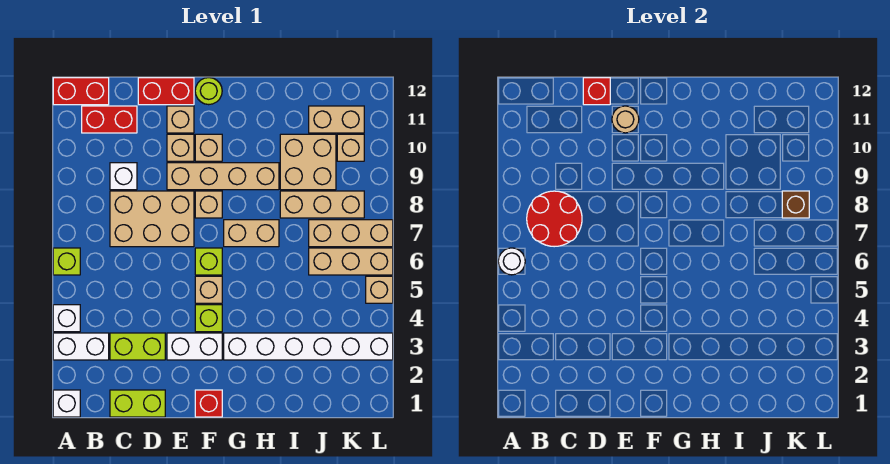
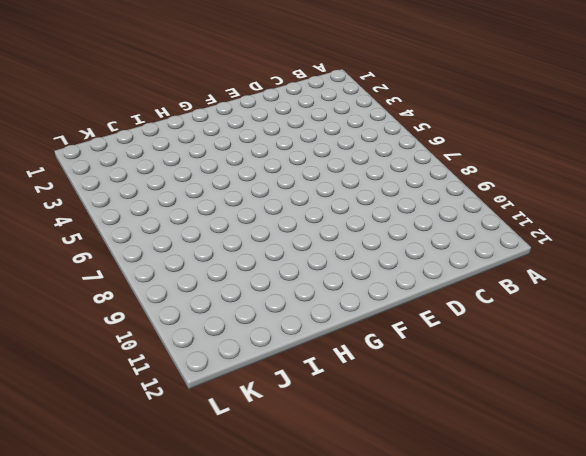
none -> white brick A1 level 1
none -> white brick A3:B3 level 1
none -> white brick A4 level 1
none -> lime brick A6 level 1

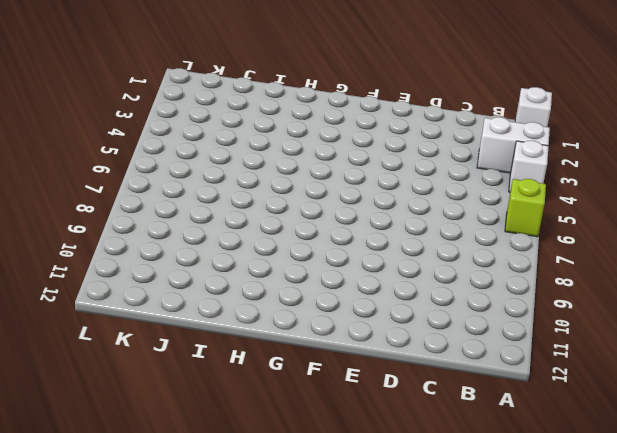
none -> red brick A12:B12 level 1
none -> red brick B11:C11 level 1
none -> lime brick C1:D1 level 1
none -> lime brick C3:D3 level 1

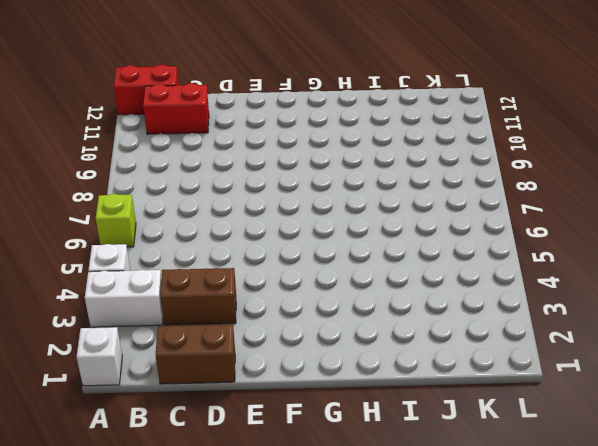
brown brick C1:D1 level 1 -> lime brick C1:D1 level 1
brown brick C3:D3 level 1 -> lime brick C3:D3 level 1
none -> tan brick C7:E8 level 1
none -> white brick C9 level 1
none -> red brick D12:E12 level 1
none -> white brick E3:F3 level 1

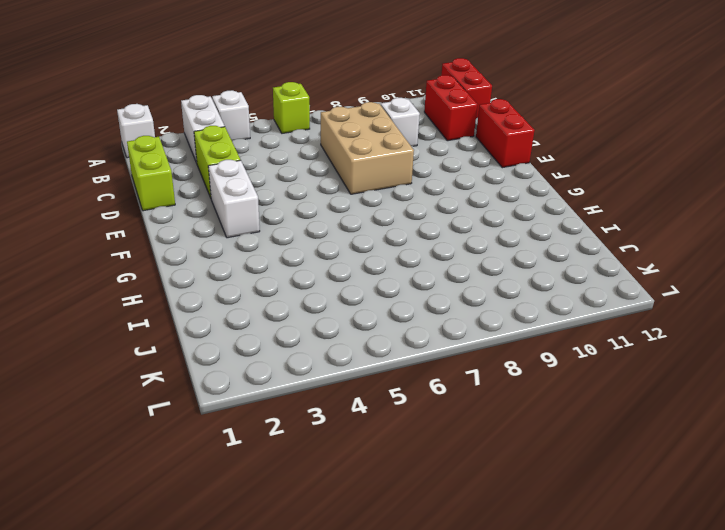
none -> tan brick E9:H9 level 1
none -> tan brick E10 level 1
none -> tan brick E11 level 1
none -> red brick F1 level 1

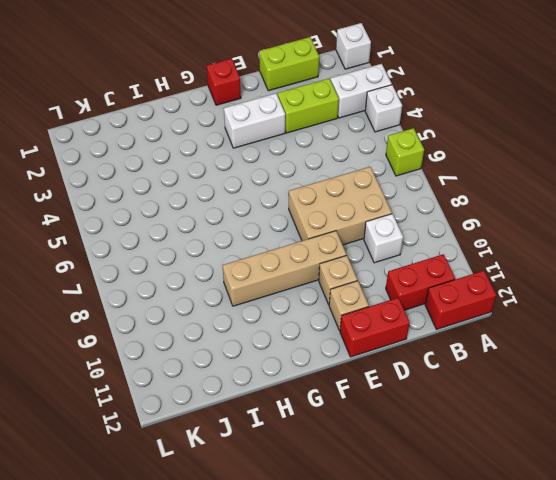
none -> lime brick F4 level 1
none -> tan brick F5 level 1
none -> lime brick F6 level 1
none -> tan brick F8 level 1

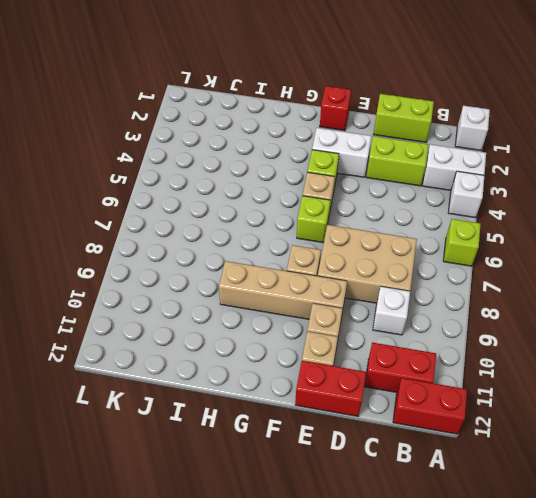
none -> tan brick F10 level 1
none -> lime round brick F12 level 1
none -> white brick G3:L3 level 1
none -> tan brick G7:H7 level 1

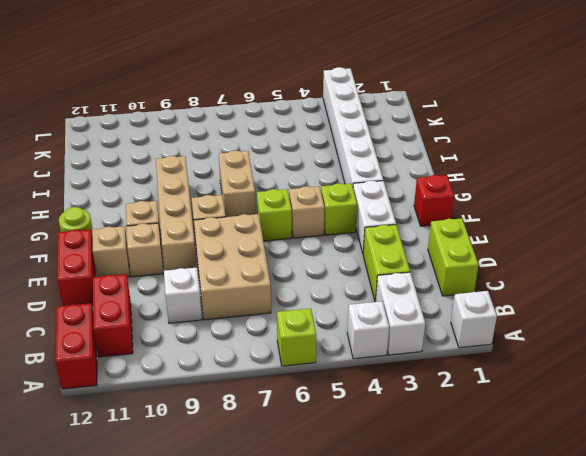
none -> tan brick I8:K8 level 1
none -> tan brick I9:J10 level 1
none -> tan brick J6:L6 level 1
none -> tan brick J7:L7 level 1

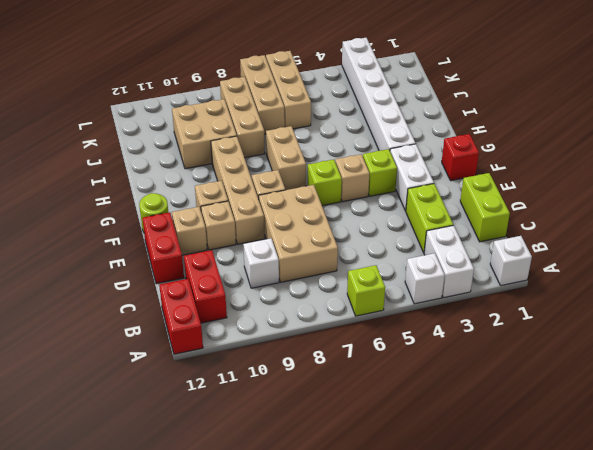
none -> tan brick J11:K11 level 1
none -> tan brick K10 level 1
none -> tan brick L5 level 1
none -> white round brick A6 level 2

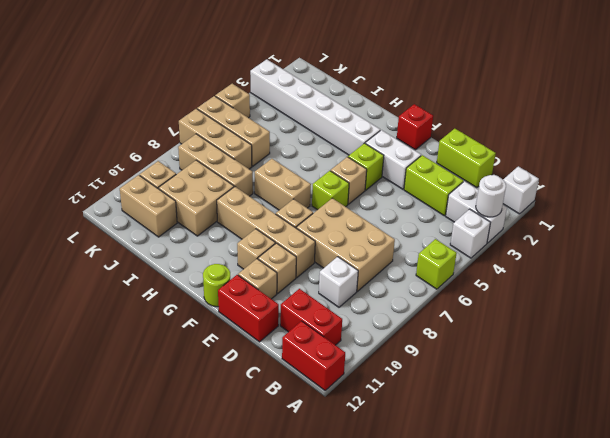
white round brick A3 level 2 -> white round brick A6 level 2
none -> red round brick B7:C8 level 2
none -> red brick D12 level 2
none -> tan round brick E11 level 2
none -> brown brick K8 level 2

